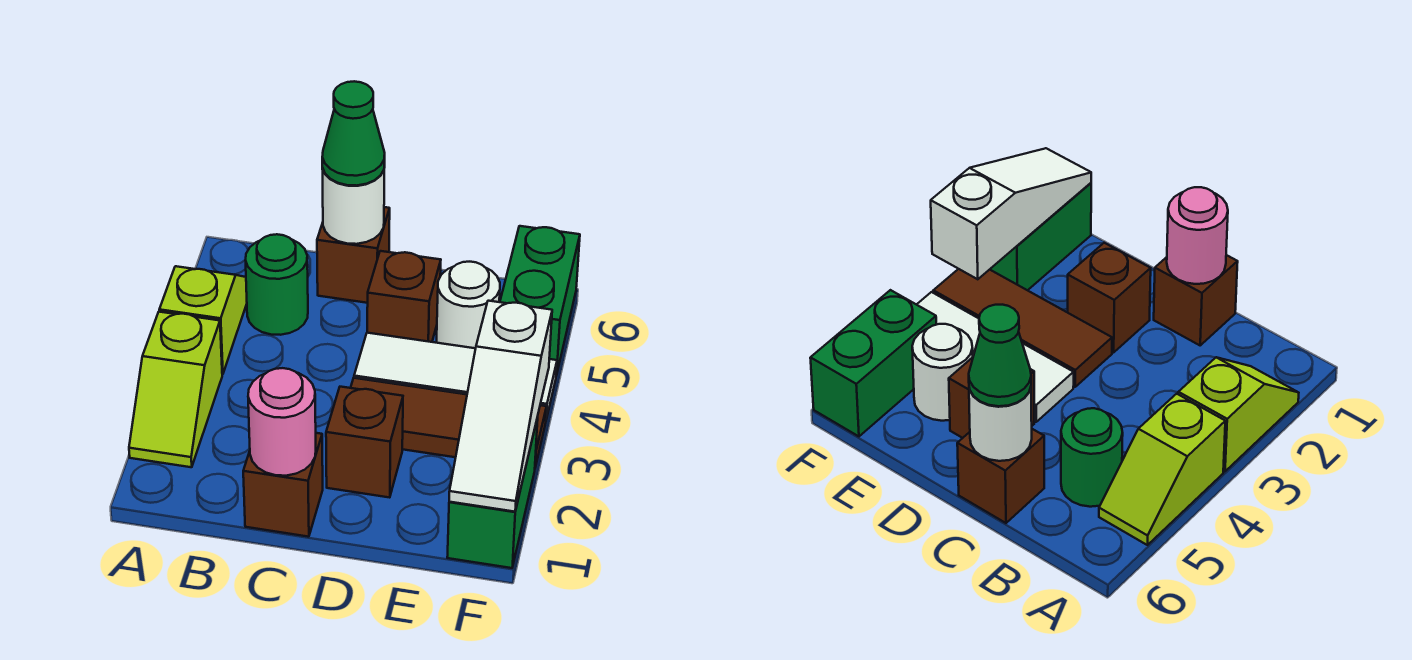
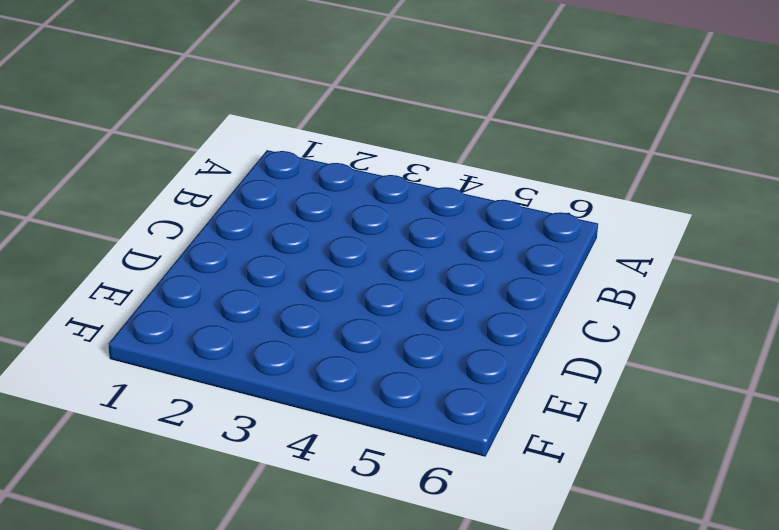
none -> lime slope A2:A3 level 1 top 3
none -> lime slope A4:A5 level 1 top 4
none -> green round brick B5 level 1

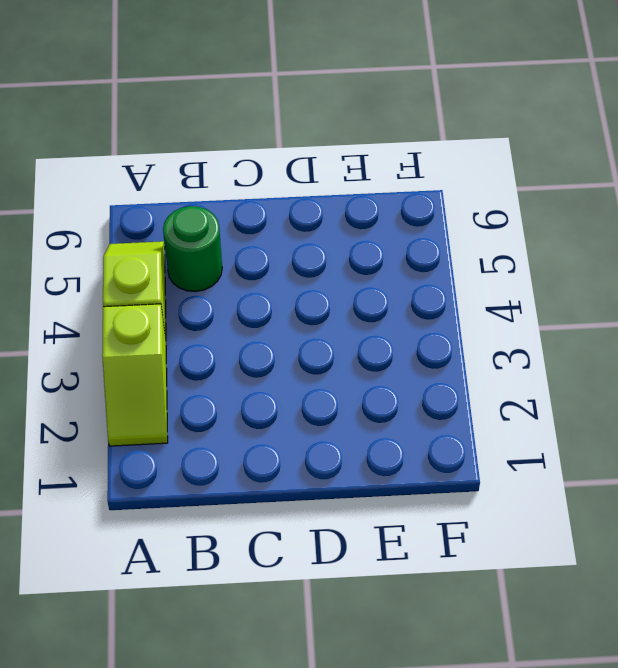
none -> brown brick C1 level 1
none -> brown brick C6 level 1
none -> brown brick D2 level 1

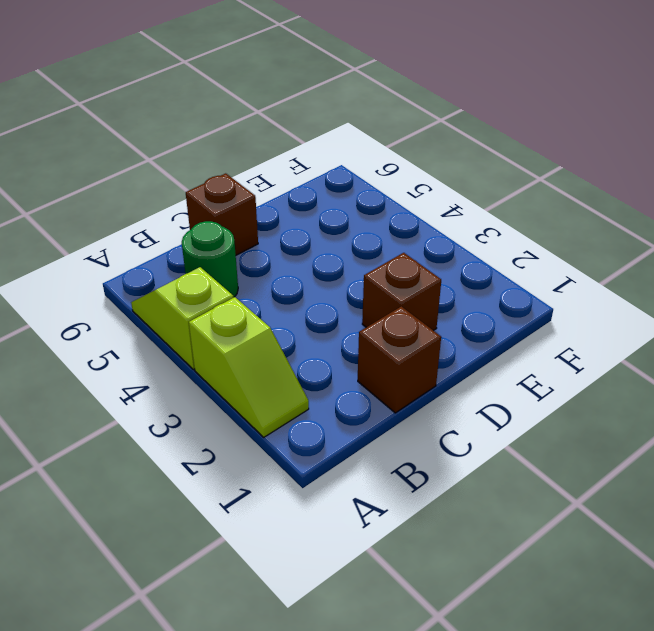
none -> brown tile D3:F3 level 1
none -> white tile D4:F4 level 1
none -> brown brick D5 level 1

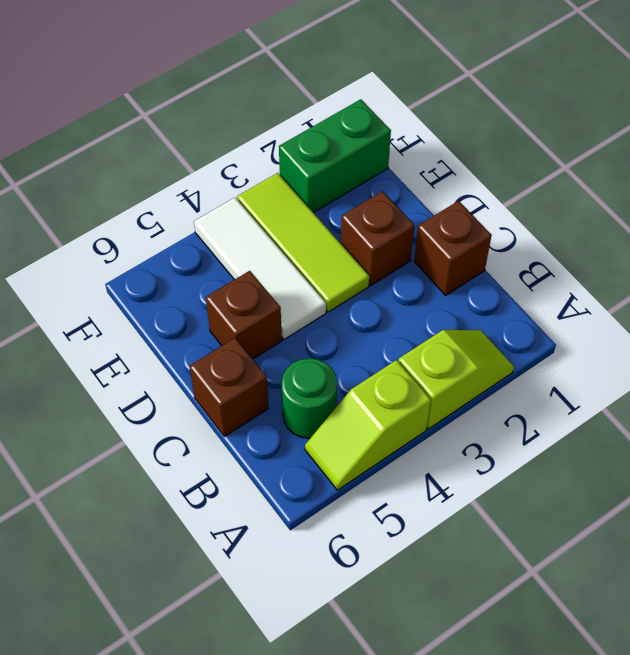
lime tile D3:F3 level 1 -> brown tile D3:F3 level 1
none -> white round brick E5 level 1
none -> green brick F5:F6 level 1
none -> pink round brick C1 level 2

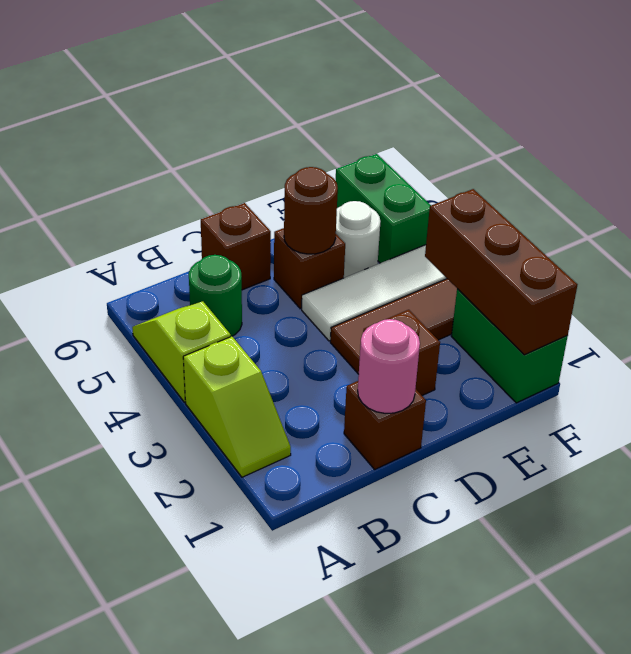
brown round brick D5 level 2 -> none
brown brick F1:F3 level 2 -> white slope F1:F3 level 2 top 3
none -> white round brick C6 level 2
none -> green cone C6 level 3

